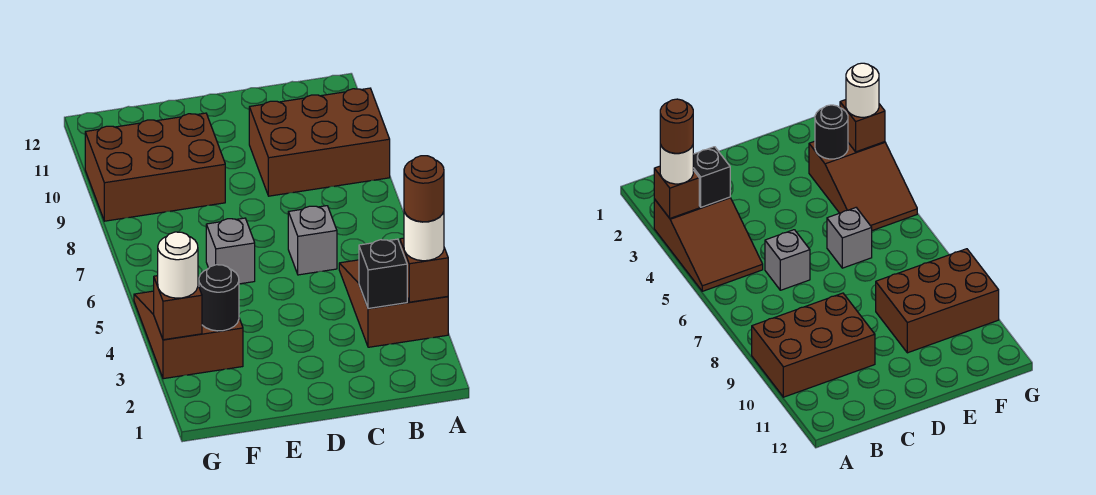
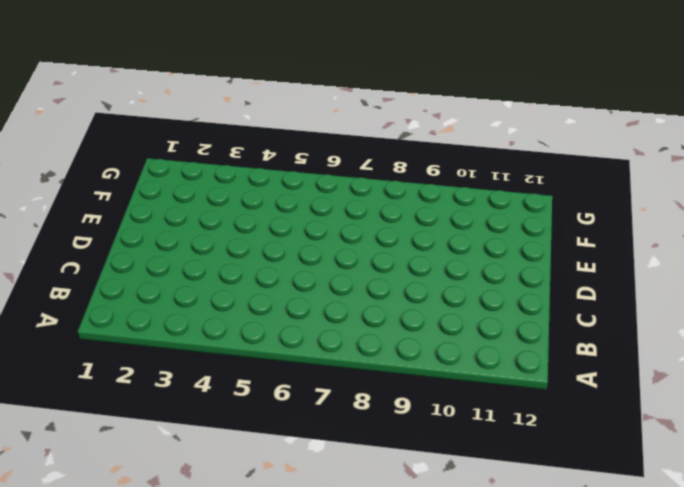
none -> brown slope A3:B5 level 1 top 3
none -> brown brick A9:C10 level 1
none -> grey brick C6 level 1

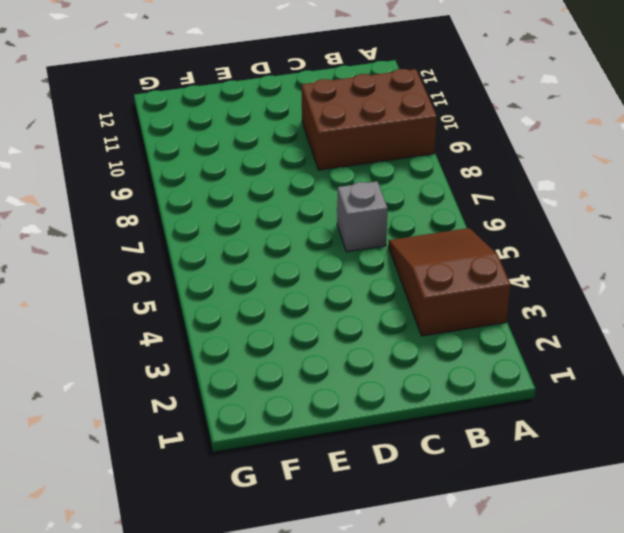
none -> grey brick E6 level 1
none -> brown brick E9:G10 level 1
none -> brown slope F3:G5 level 1 top 3

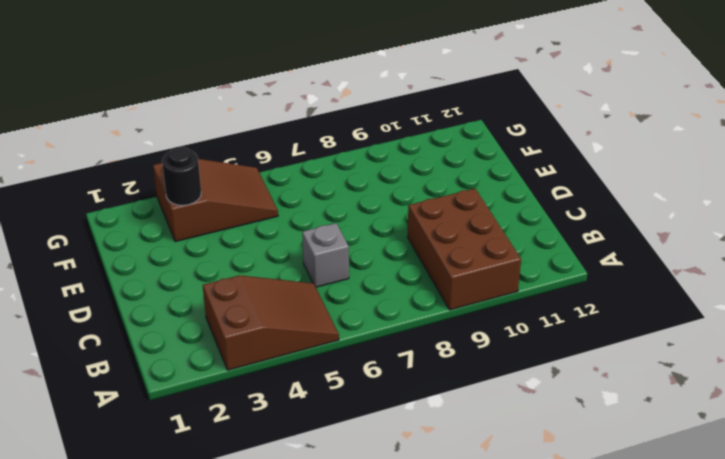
none -> grey brick E6 level 1
none -> brown brick E9:G10 level 1
none -> brown brick A3 level 2

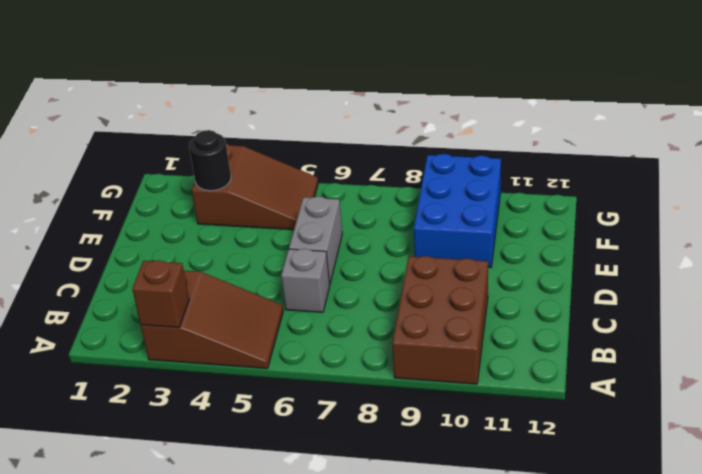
grey brick D6:E6 level 1 -> grey brick E6 level 1
blue brick E9:G10 level 1 -> brown brick E9:G10 level 1
none -> black brick B3 level 2
none -> brown brick G3 level 2
none -> white round brick A3 level 3

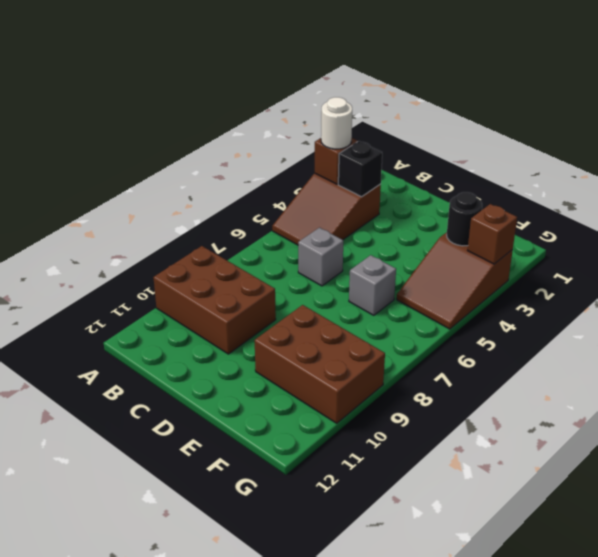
none -> white round brick G3 level 3
none -> brown round brick A3 level 4

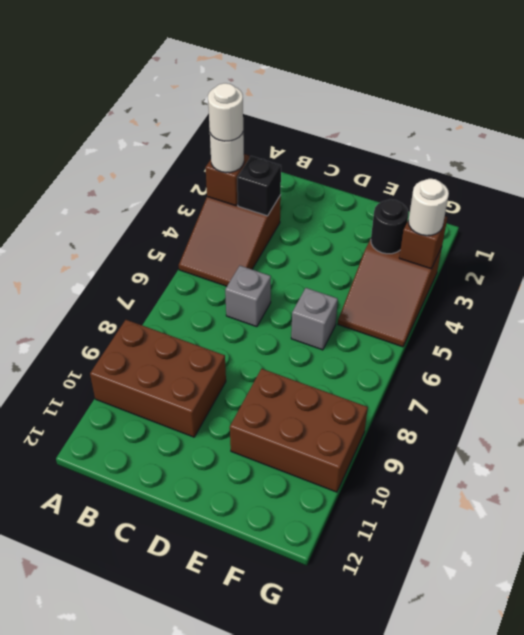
white round brick A3 level 4 -> brown round brick A3 level 4

